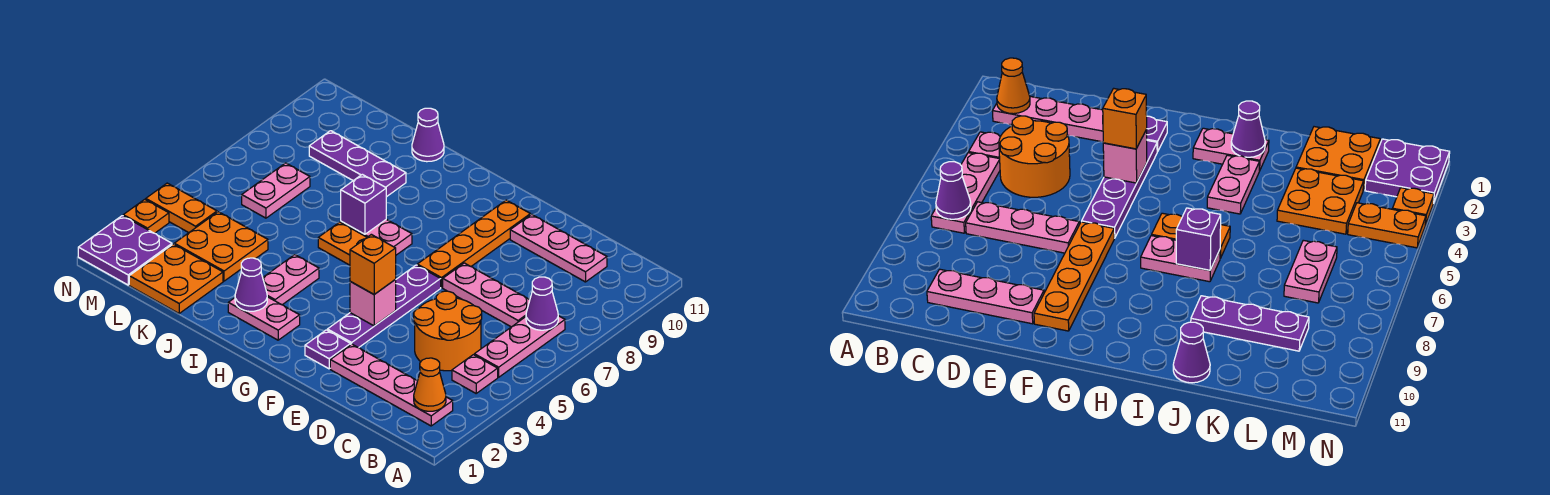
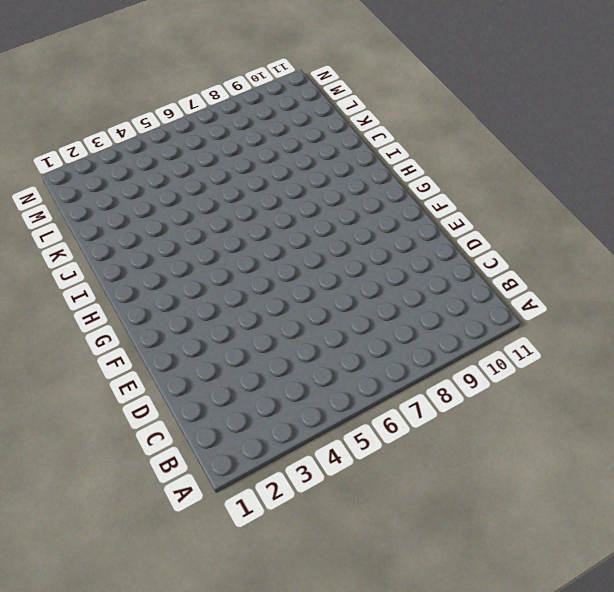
none -> pink plate B2:E2 level 1
none -> pink plate B4 level 1
none -> pink plate B5:B7 level 1

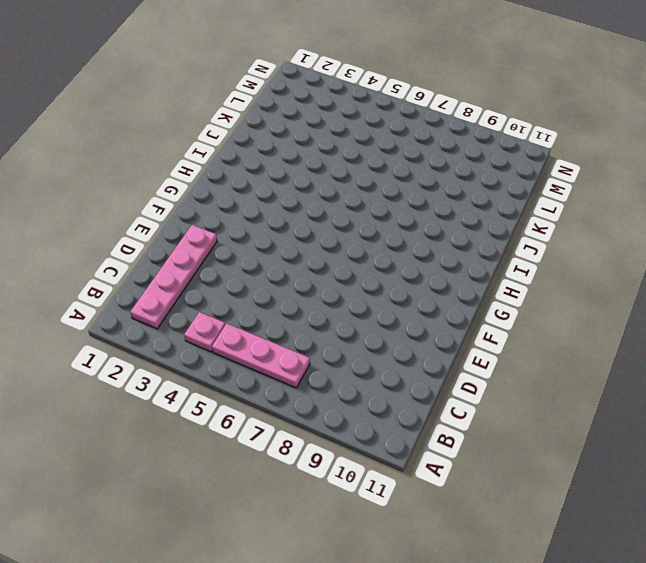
none -> orange round brick C4:D5 level 1
none -> pink plate C7:E7 level 1
none -> pink plate C10:E10 level 1

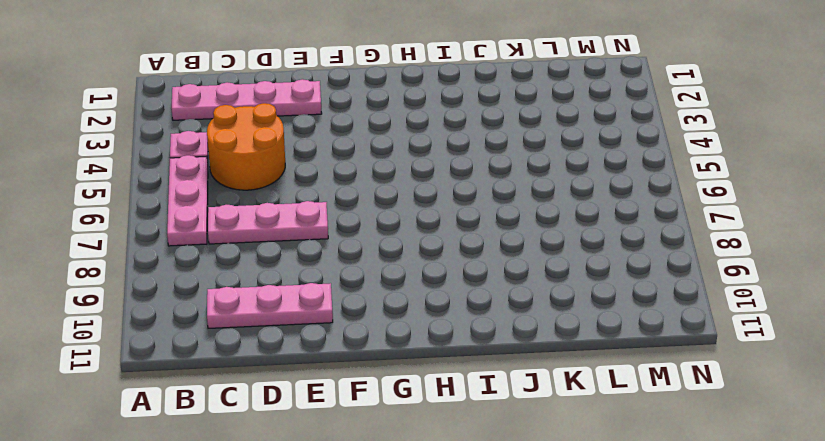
none -> purple plate F2 level 1
none -> purple plate F3:F6 level 1
none -> orange plate F7:F10 level 1

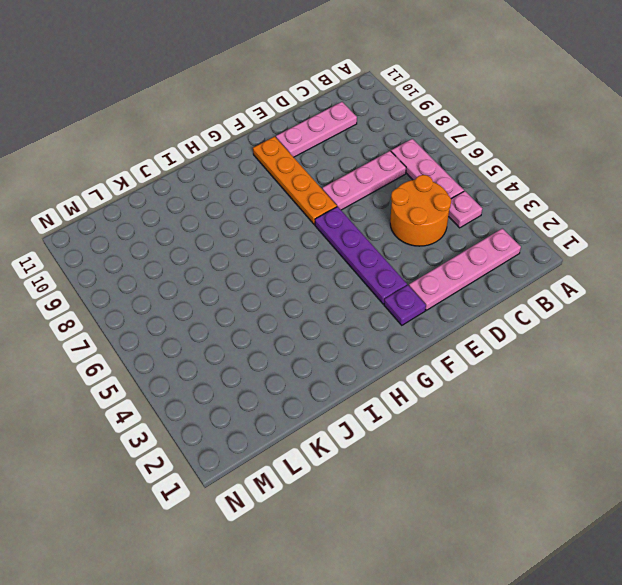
none -> pink plate H2:I2 level 1
none -> orange plate H6:I6 level 1
none -> pink plate H7:I7 level 1

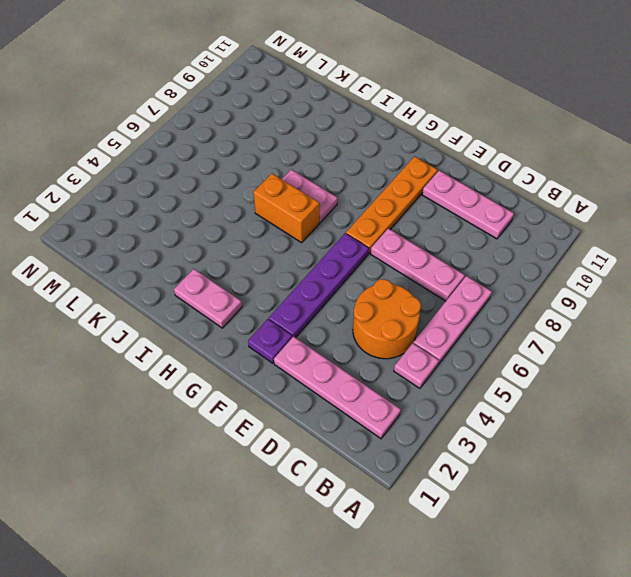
orange brick H6:I6 level 1 -> orange plate H6:I6 level 1
none -> pink plate I3:I4 level 1
none -> purple plate J9:L9 level 1
none -> purple cone J11 level 1

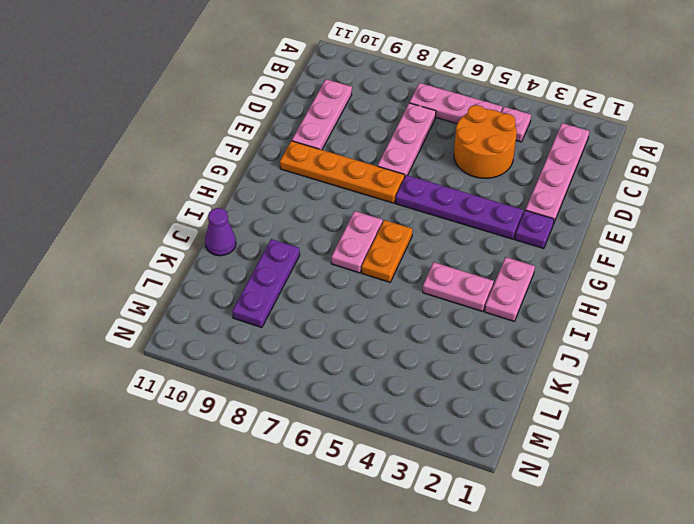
none -> orange plate K1:L2 level 1
none -> orange plate K3:L4 level 1
none -> pink plate L6:L7 level 1

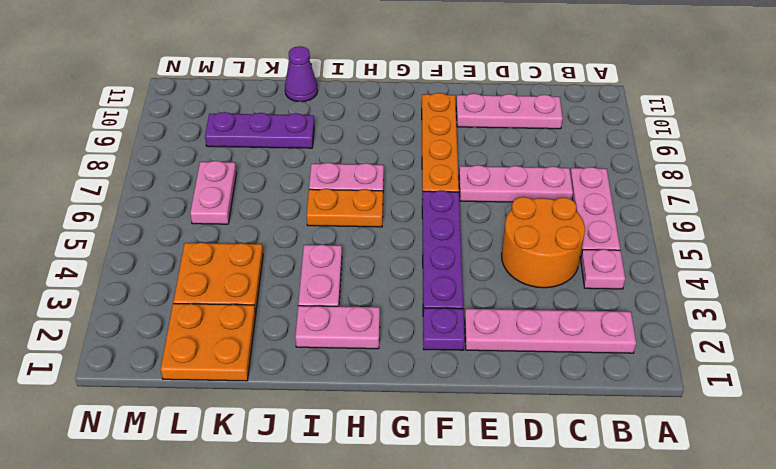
none -> purple plate M1:N2 level 1
none -> orange plate M4:N4 level 1
none -> orange plate N3 level 1

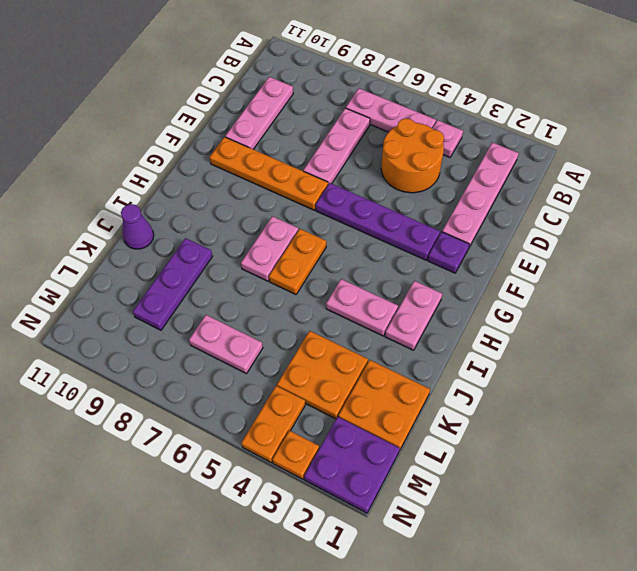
none -> orange cone B2 level 2
none -> purple cone B7 level 2
none -> pink brick F4 level 2

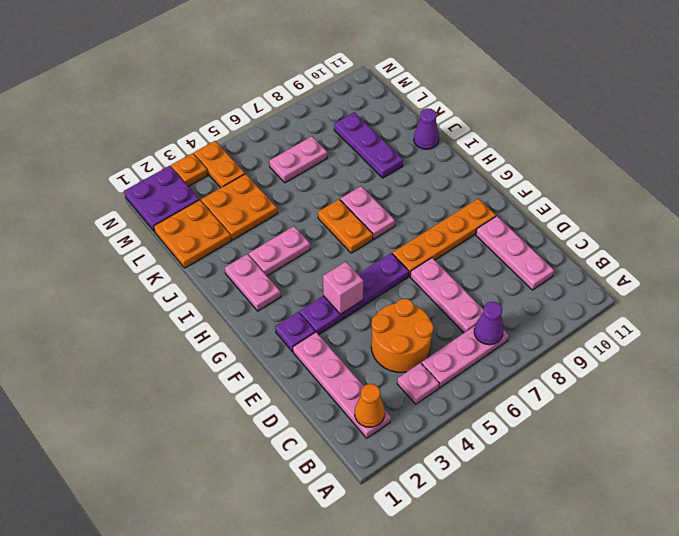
none -> purple cone I2 level 2
none -> purple brick I7 level 2
none -> orange brick F4 level 3

